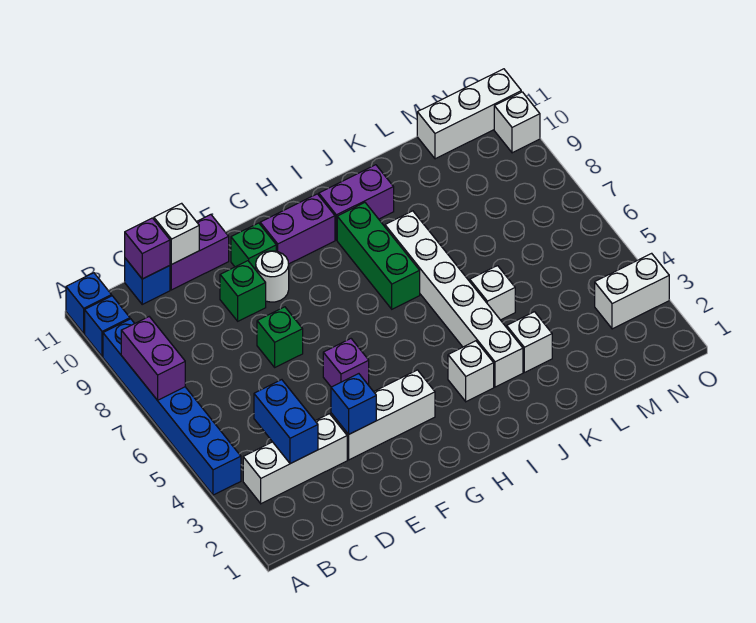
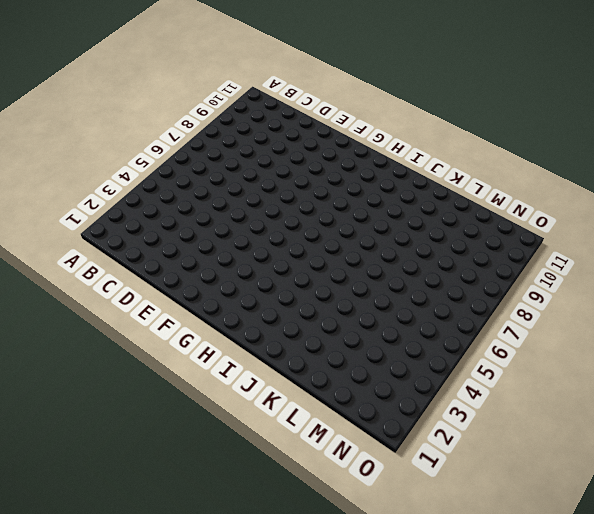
none -> blue brick A4:A9 level 1
none -> blue brick A10 level 1
none -> blue brick A11 level 1

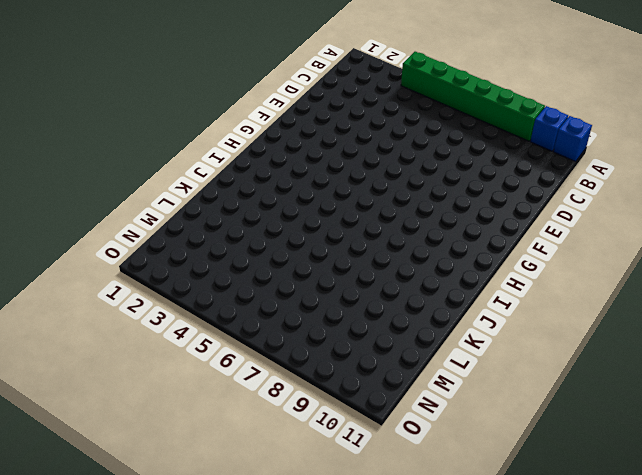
green brick A4:A9 level 1 -> blue brick A4:A9 level 1
none -> white brick B3:D3 level 1
none -> blue brick C11 level 1
none -> purple brick D11:E11 level 1

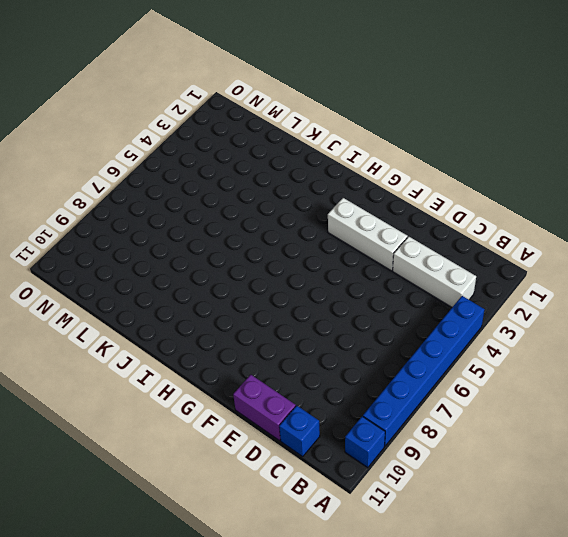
none -> blue brick A11 level 1
none -> green brick E7 level 1
none -> green brick E9 level 1

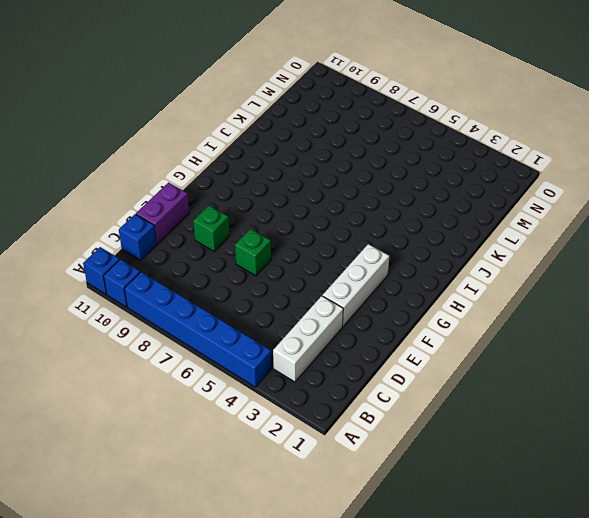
none -> purple brick F5 level 1
none -> white round brick F9 level 1
none -> green brick F10 level 1

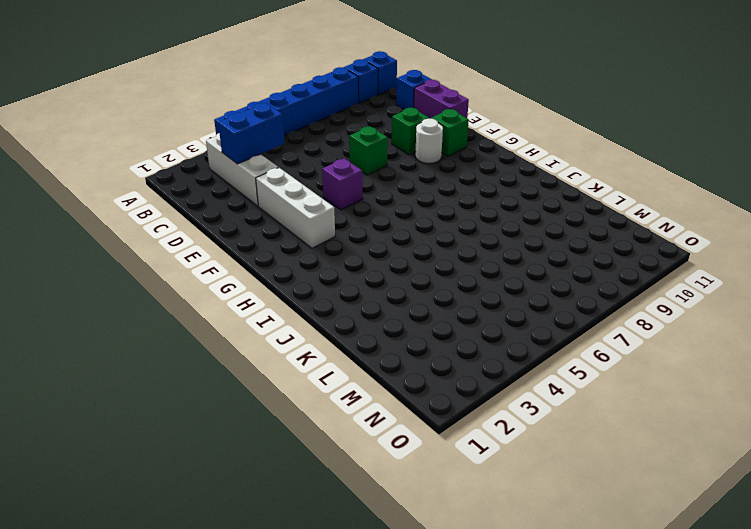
none -> purple brick G10:H10 level 1
none -> white brick I3 level 1
none -> green brick I7:I9 level 1

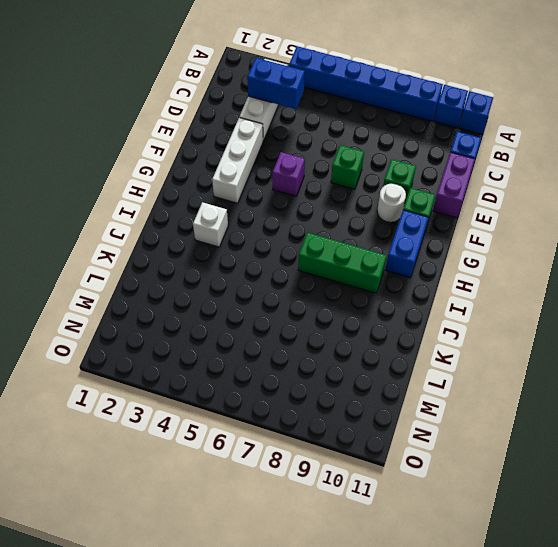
blue brick G10:H10 level 1 -> purple brick G10:H10 level 1
none -> purple brick I10:J10 level 1
none -> white brick J3:J8 level 1
none -> white brick K3 level 1

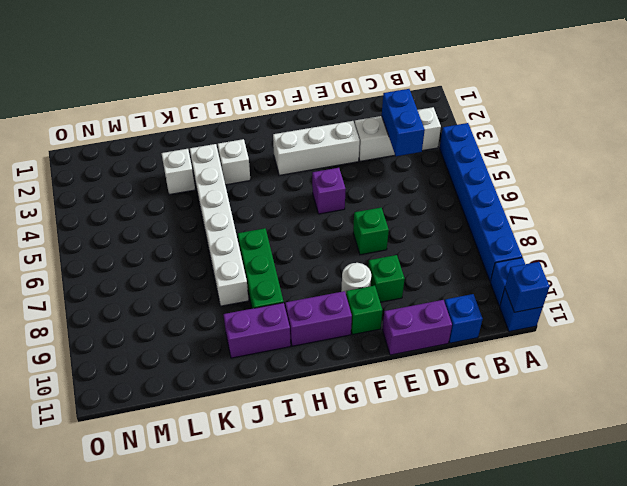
blue brick A11 level 2 -> blue brick E3 level 2
none -> white brick K5 level 1
none -> white brick M11:O11 level 1
none -> white brick N3:O3 level 1

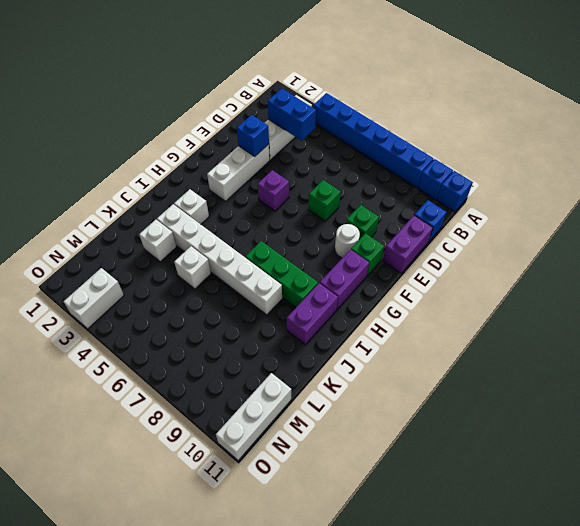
none -> white brick O10 level 1
none -> purple brick A7:A8 level 2
none -> purple brick C11 level 2

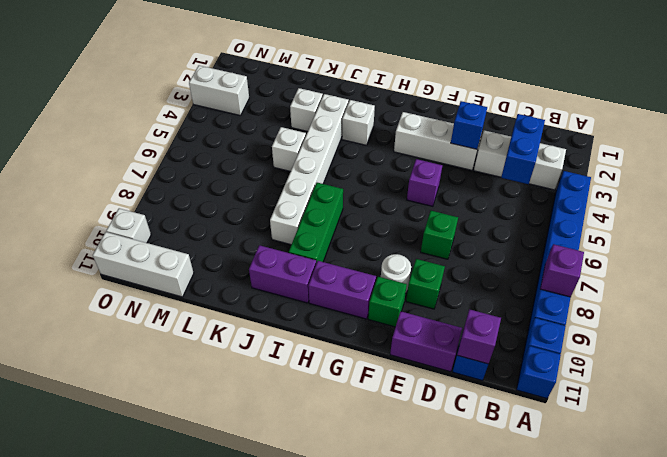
purple brick A8 level 2 -> purple brick A7:A8 level 2
none -> white brick D11 level 2

